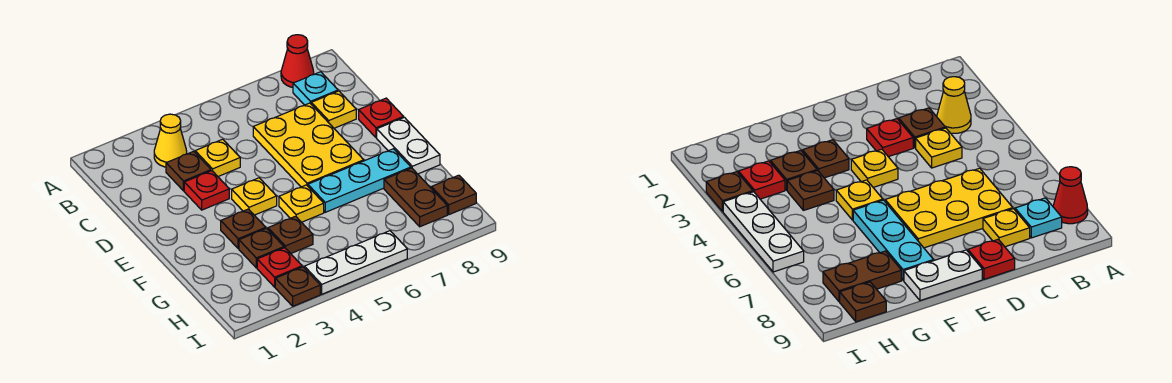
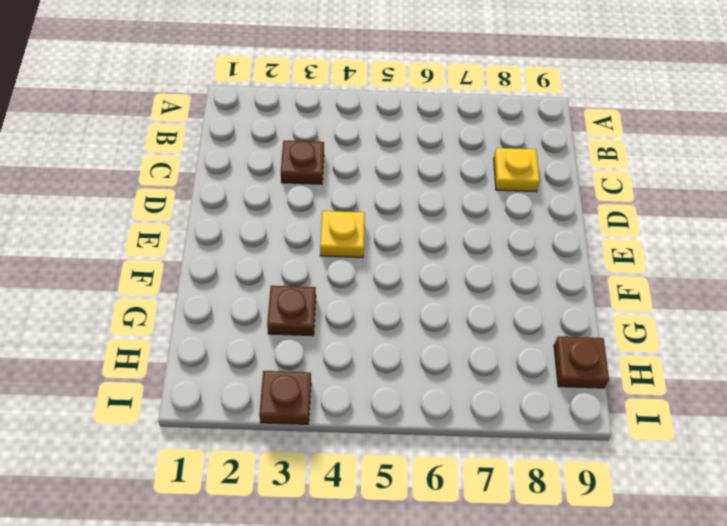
none -> red cone A8 level 1
none -> yellow cone B3 level 1
none -> cyan plate B8 level 1

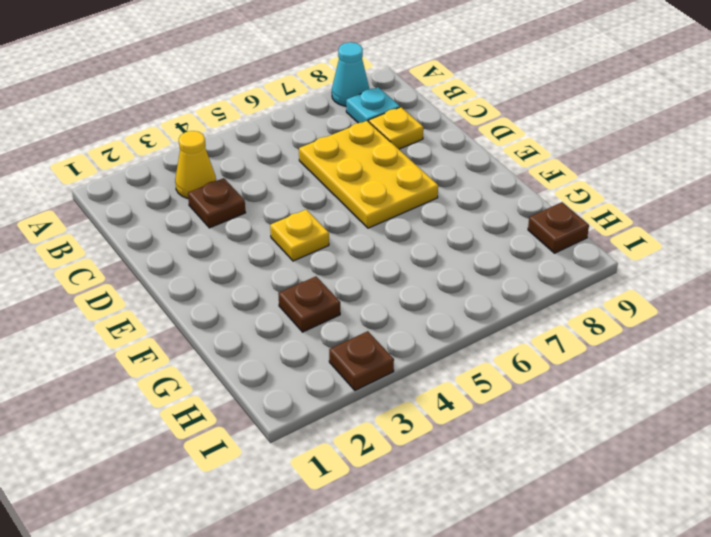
cyan cone A8 level 1 -> red cone A8 level 1
none -> yellow plate C4 level 1
none -> red plate D3 level 1
none -> red plate D9 level 1

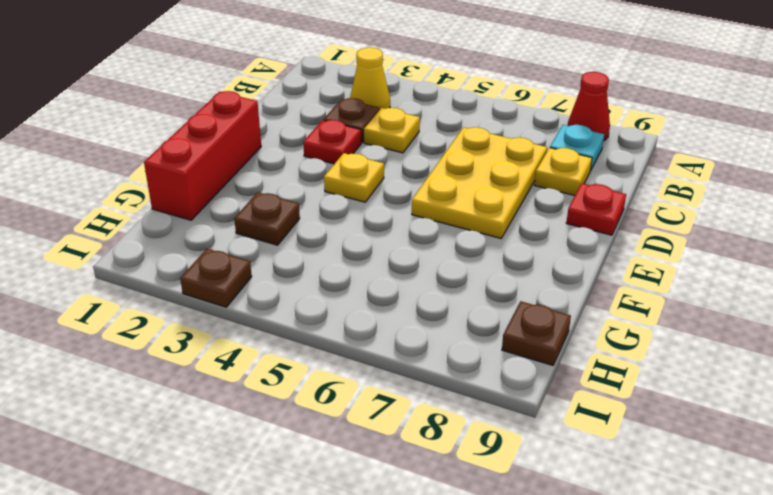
red brick E1:G1 level 1 -> none
none -> white plate E9:F9 level 1
none -> brown plate F3 level 1
none -> yellow plate F5 level 1

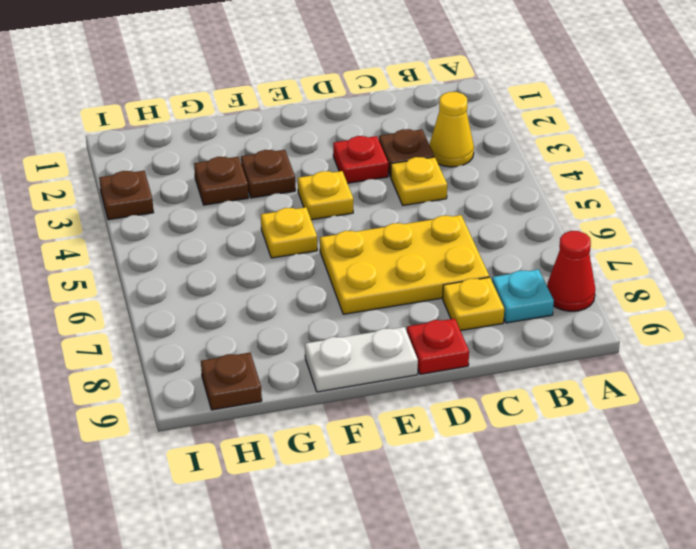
none -> cyan plate F6:F8 level 1
none -> brown plate G4 level 1
none -> brown plate G8:H8 level 1

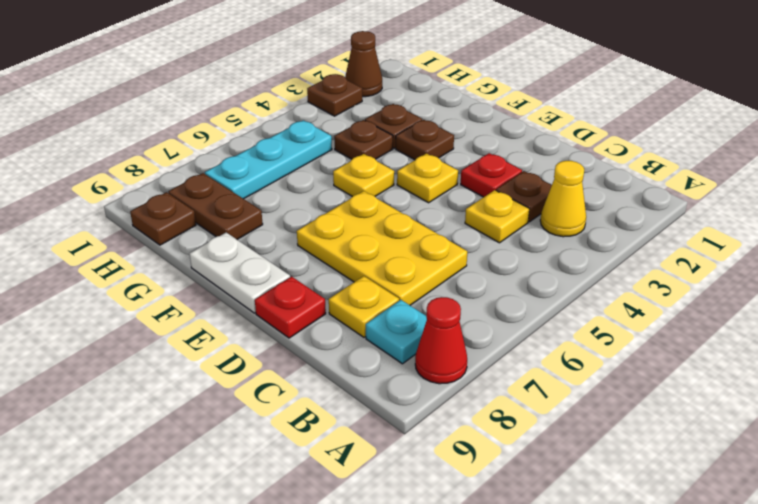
cyan plate H5:H7 level 1 -> cyan plate F6:F8 level 1
brown cone I2 level 1 -> none
none -> red plate H3 level 1
none -> white plate I4:I6 level 1

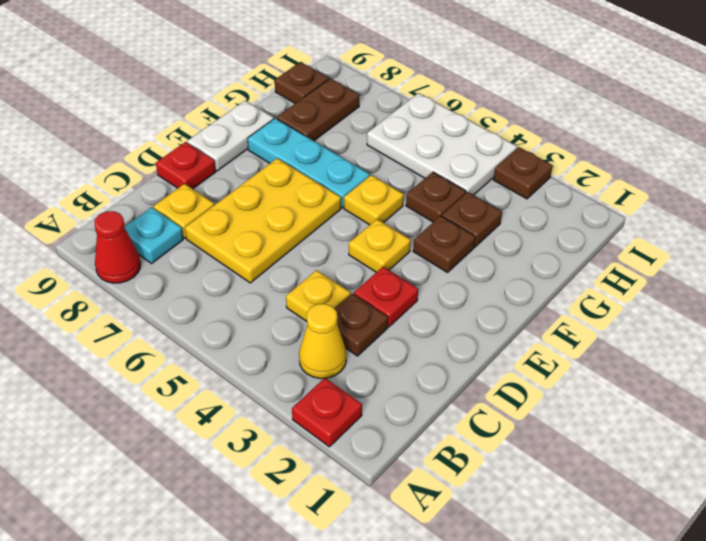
red plate A2 level 1 -> red plate H3 level 1
white plate H4:I6 level 1 -> white plate I4:I6 level 1

